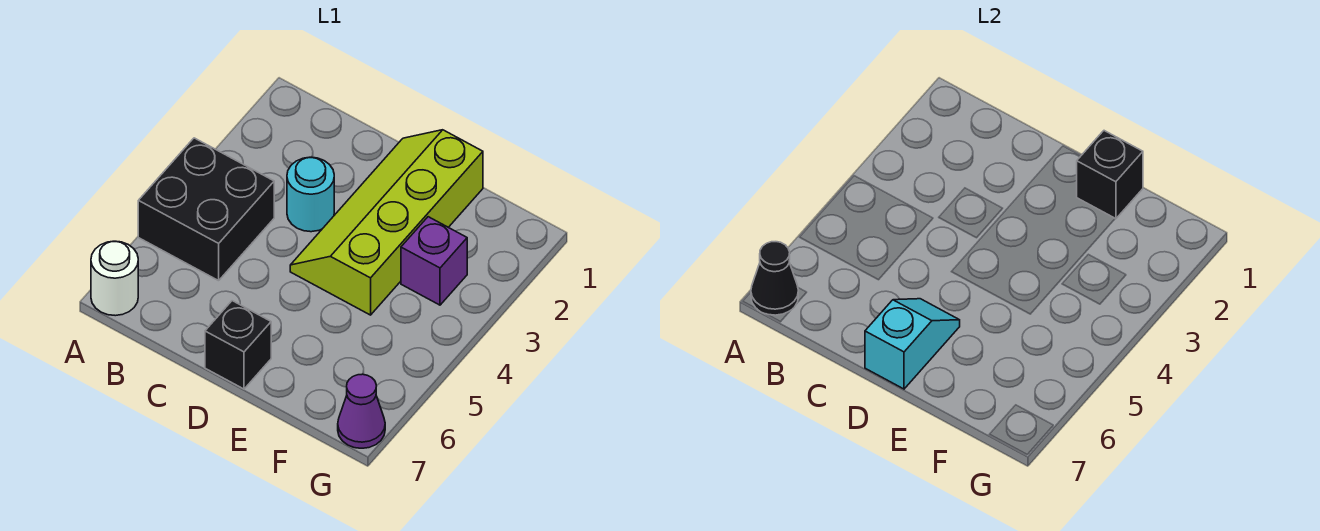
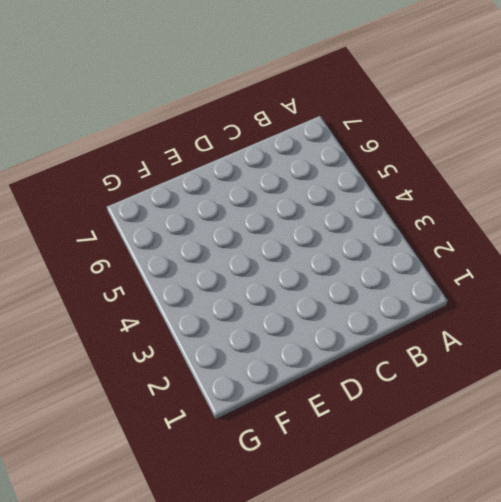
none -> black brick A4:B5 level 1
none -> white round brick A7 level 1

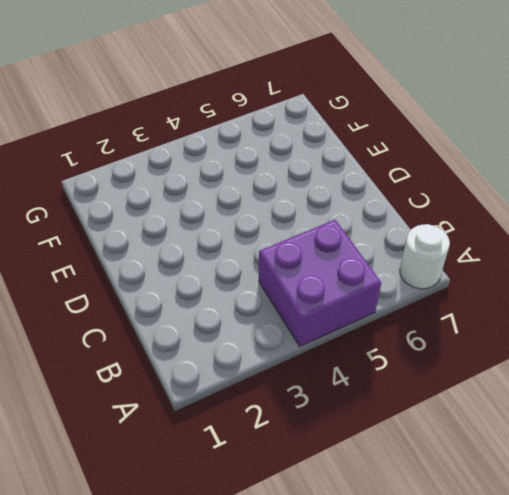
purple brick A4:B5 level 1 -> black brick A4:B5 level 1
none -> cyan round brick C3 level 1
none -> lime slope D1:E4 level 1 top E

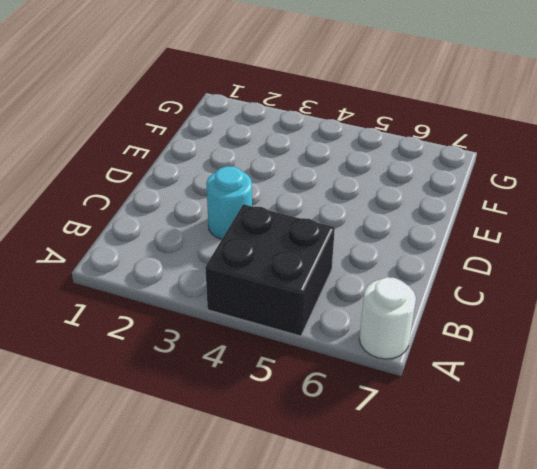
none -> lime slope D1:E4 level 1 top E
none -> black brick D7 level 1

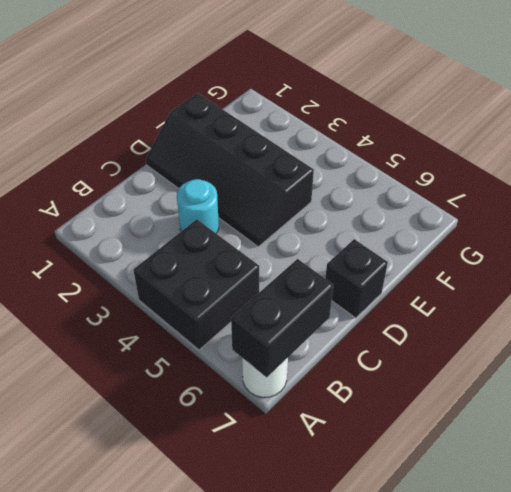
black brick A7:B7 level 2 -> black cone A7 level 2
black slope D1:E4 level 1 top E -> lime slope D1:E4 level 1 top E
none -> purple brick F3 level 1
none -> purple cone G7 level 1

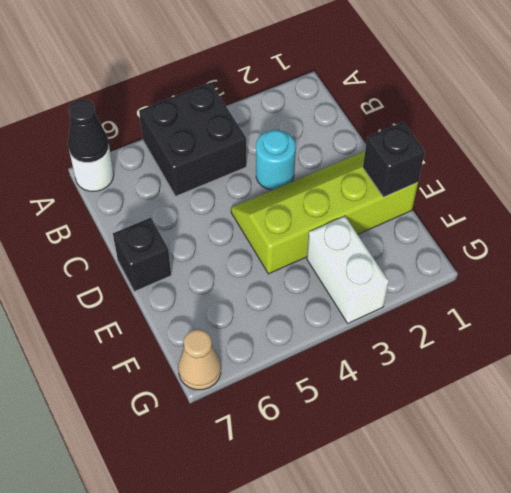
white brick F3:G3 level 1 -> purple brick F3 level 1
tan cone G7 level 1 -> purple cone G7 level 1
none -> cyan slope D6:D7 level 2 top 7

